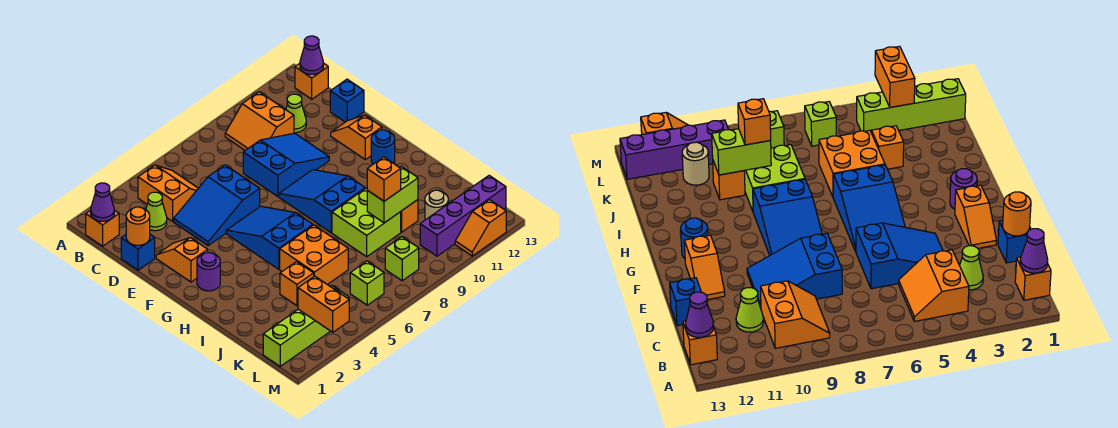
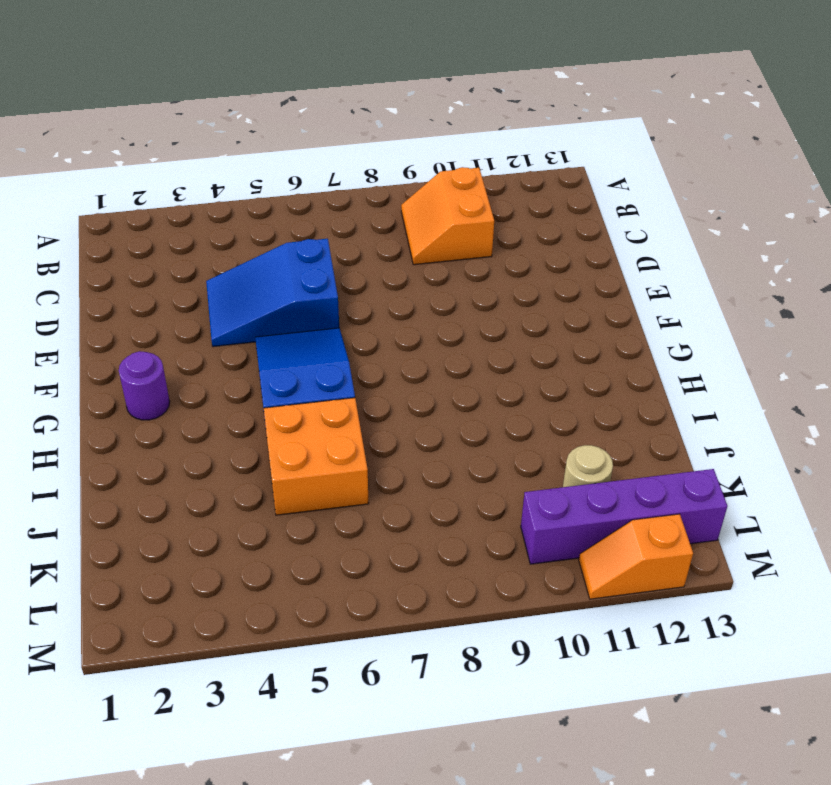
none -> orange brick B1 level 1
none -> orange slope B4:C5 level 1 top 4
none -> orange brick B13 level 1
none -> lime cone C3 level 1

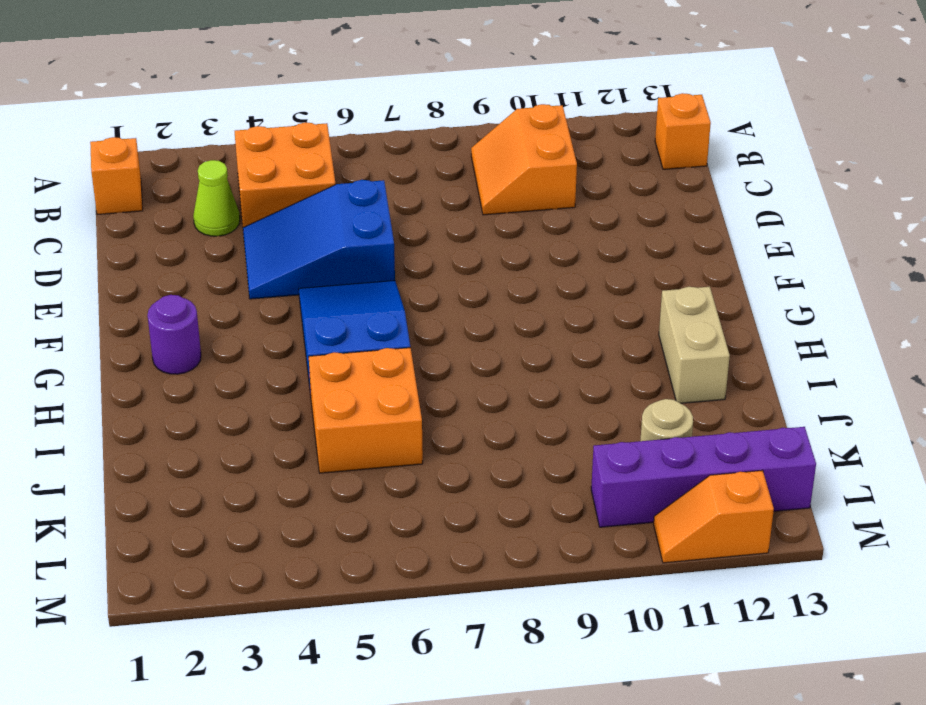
orange brick B4:C5 level 1 -> orange slope B4:C5 level 1 top 4
tan brick H12:I12 level 1 -> none
none -> lime cone C11 level 1
none -> blue brick D1 level 1
none -> blue slope D8:E10 level 1 top 8
none -> blue brick D13 level 1

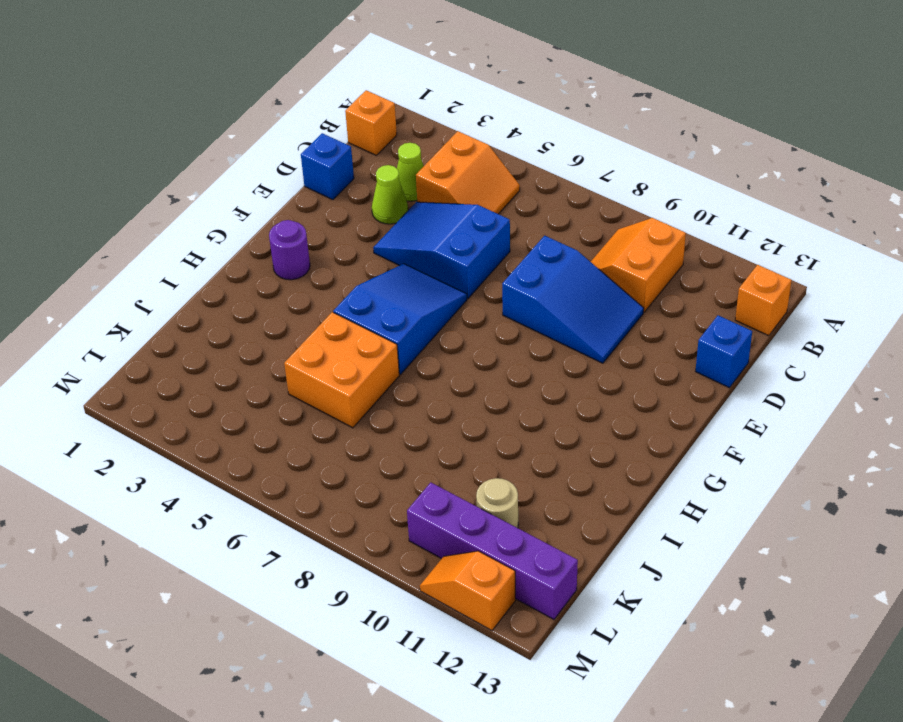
lime cone D3 level 1 -> lime cone C11 level 1
none -> orange slope E2:F2 level 1 top F
none -> orange slope E12:F12 level 1 top F
none -> blue slope F8:H9 level 1 top H
none -> blue round brick G12 level 1

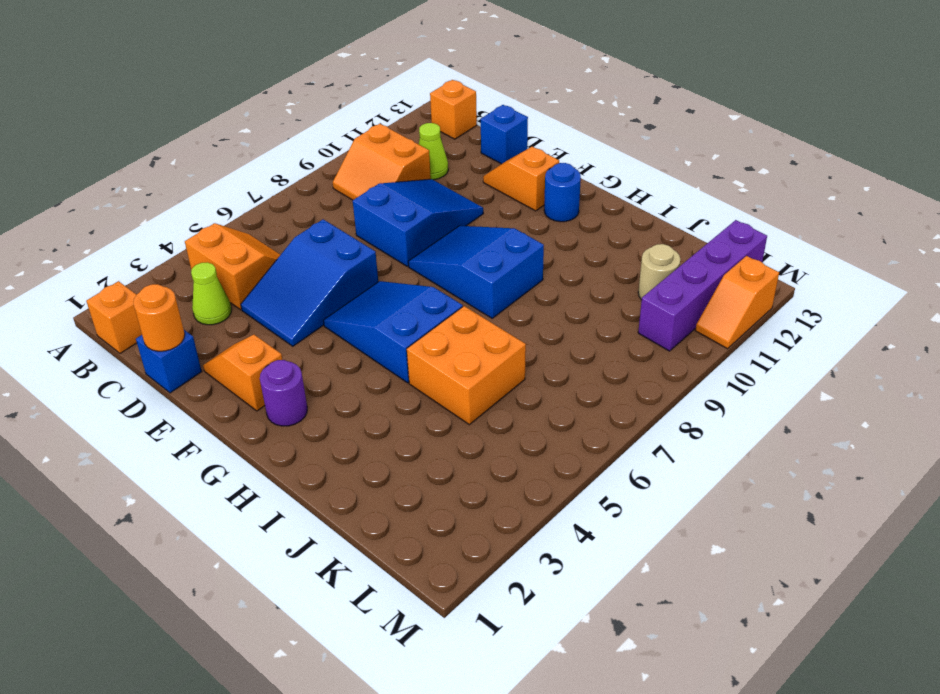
none -> lime brick I8:J9 level 1
none -> orange brick J4 level 1
none -> orange brick J10 level 1
none -> lime brick L1:L4 level 1

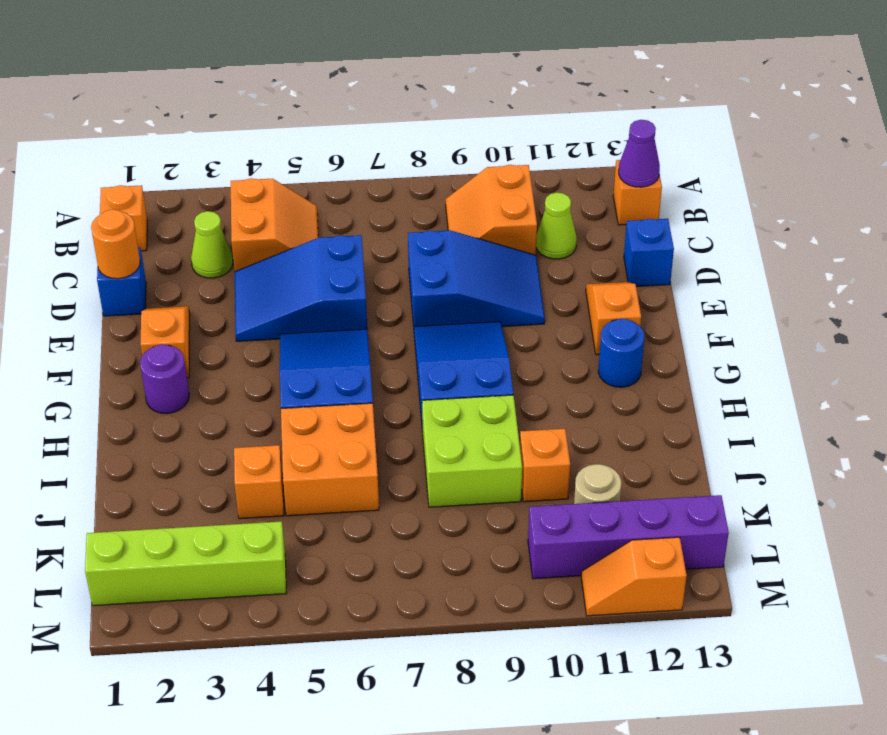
none -> lime brick L6 level 1
none -> lime brick L8 level 1
none -> purple cone B1 level 2
none -> lime brick J9:J10 level 2

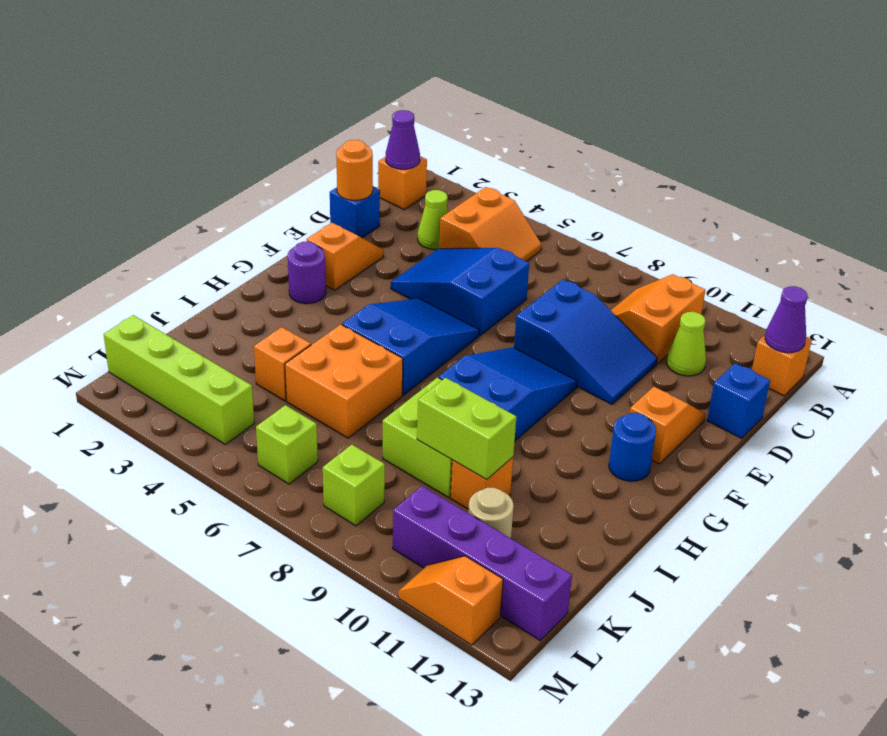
none -> orange brick L3:M3 level 2
none -> orange brick J9 level 3

